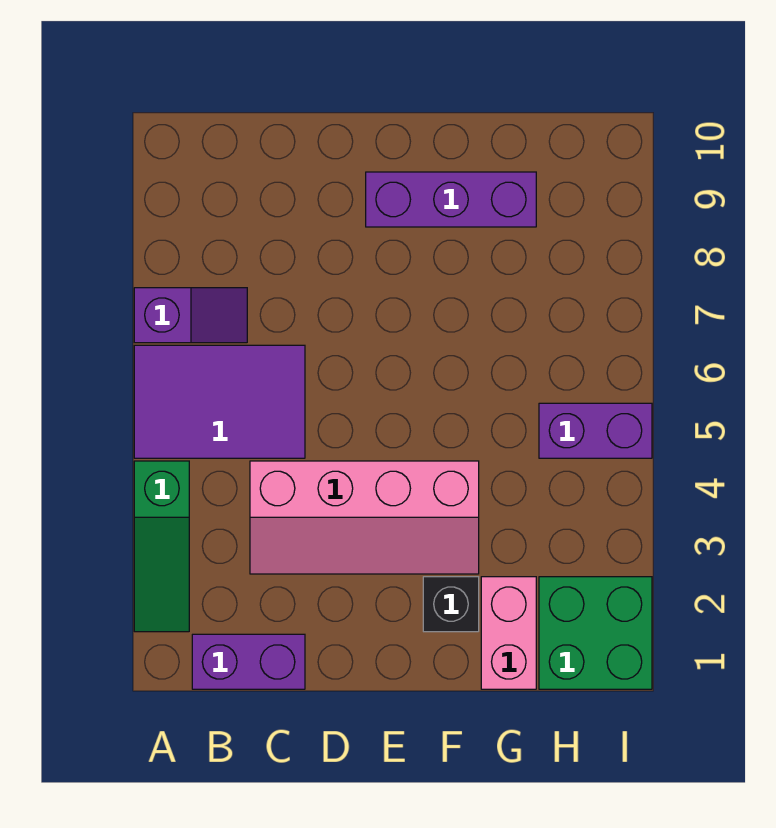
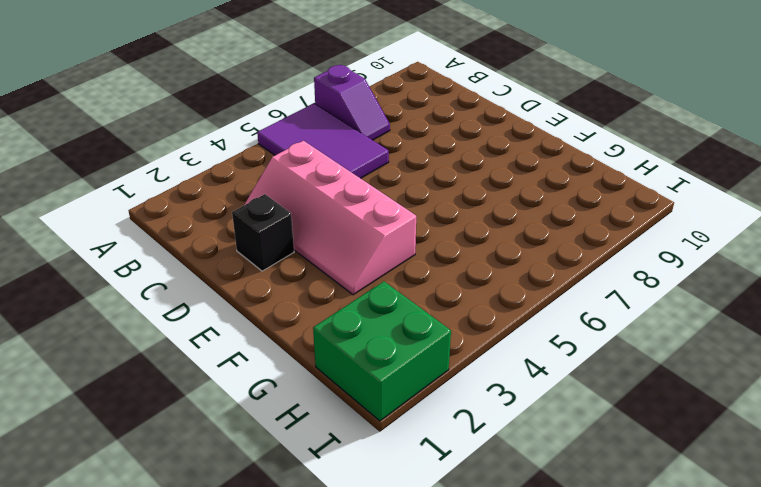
black brick D2 level 1 -> black brick F2 level 1
none -> green slope A2:A4 level 1 top 4
none -> purple brick B1:C1 level 1

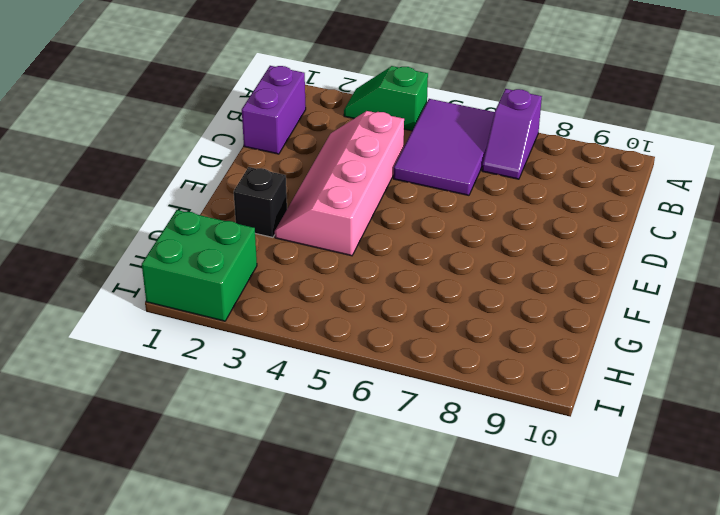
green slope A3:A4 level 1 top 4 -> green slope A2:A4 level 1 top 4
none -> purple brick E9:G9 level 1
none -> pink brick G1:G2 level 1

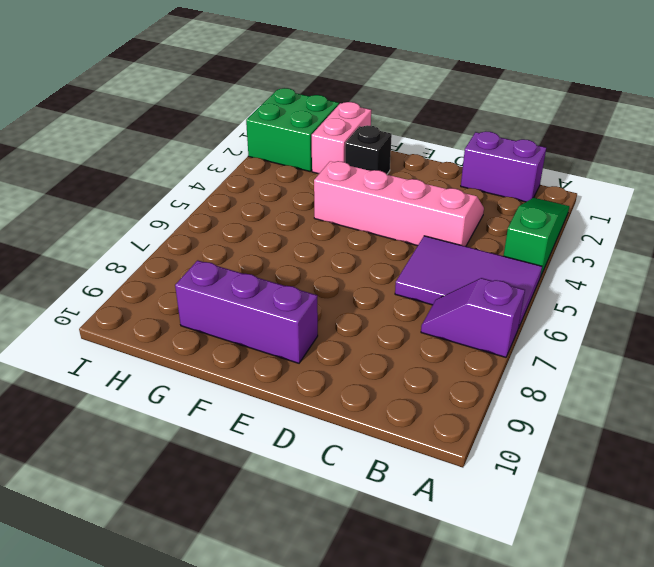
none -> purple brick H5:I5 level 1

